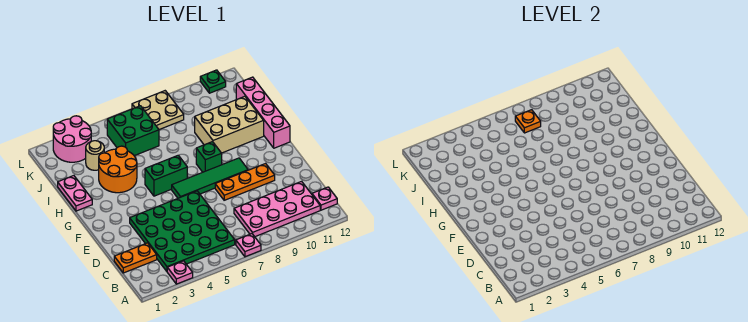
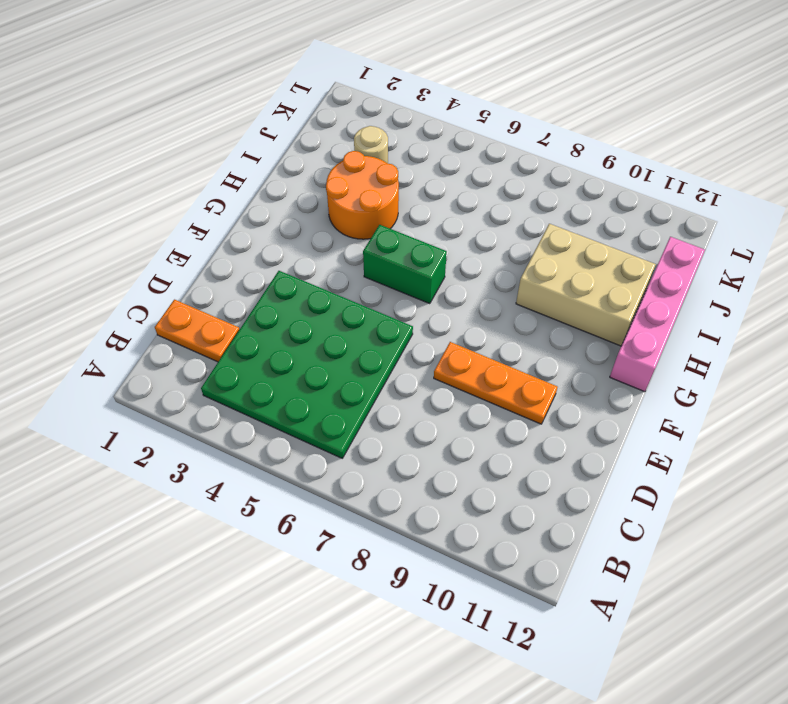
none -> pink plate A3 level 1
none -> pink plate A7 level 1
none -> pink plate B8:C11 level 1

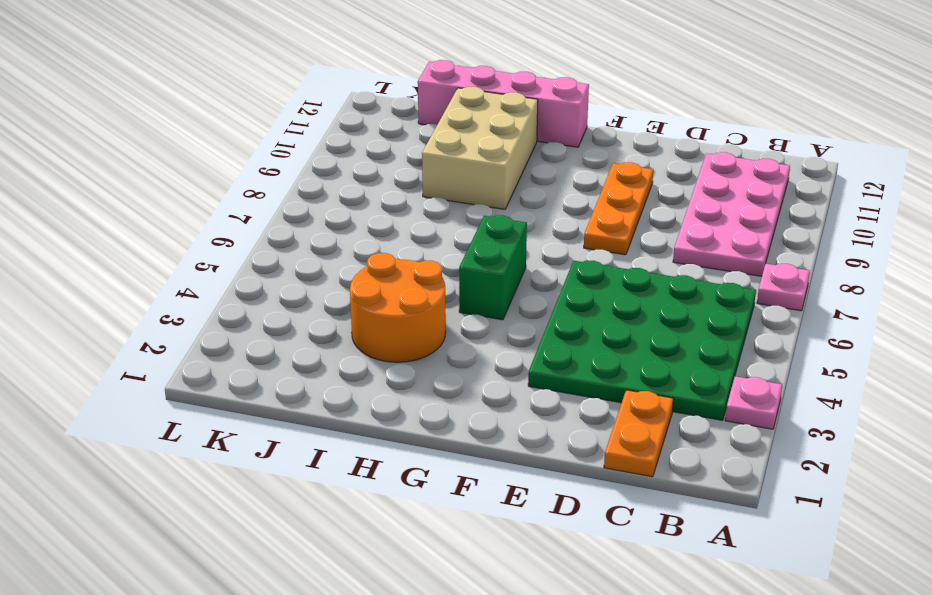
none -> pink plate B12 level 1
none -> green tile F6:F9 level 1
none -> green brick G8 level 1

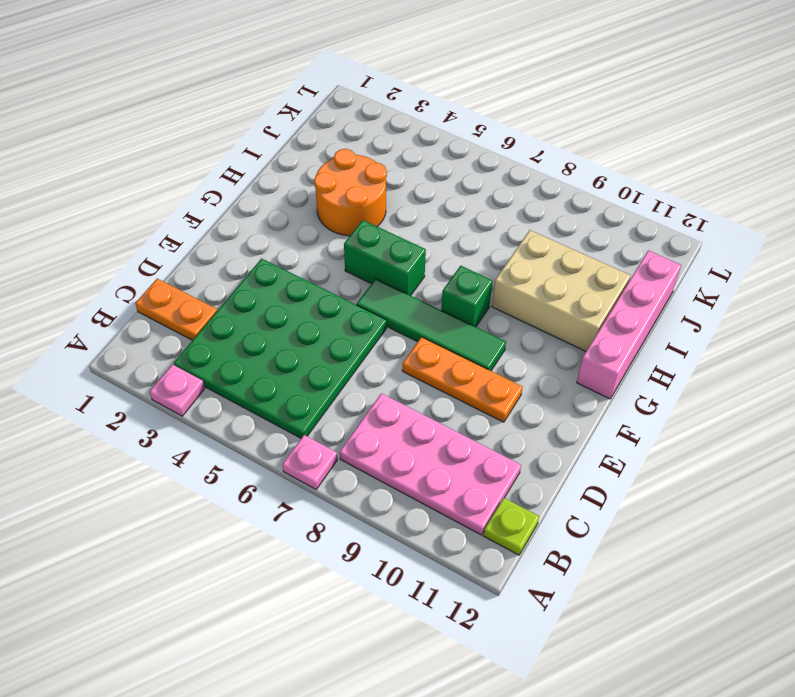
lime plate B12 level 1 -> pink plate B12 level 1
none -> pink plate H1:I1 level 1
none -> tan round brick J3 level 1
none -> green brick J5:K6 level 1

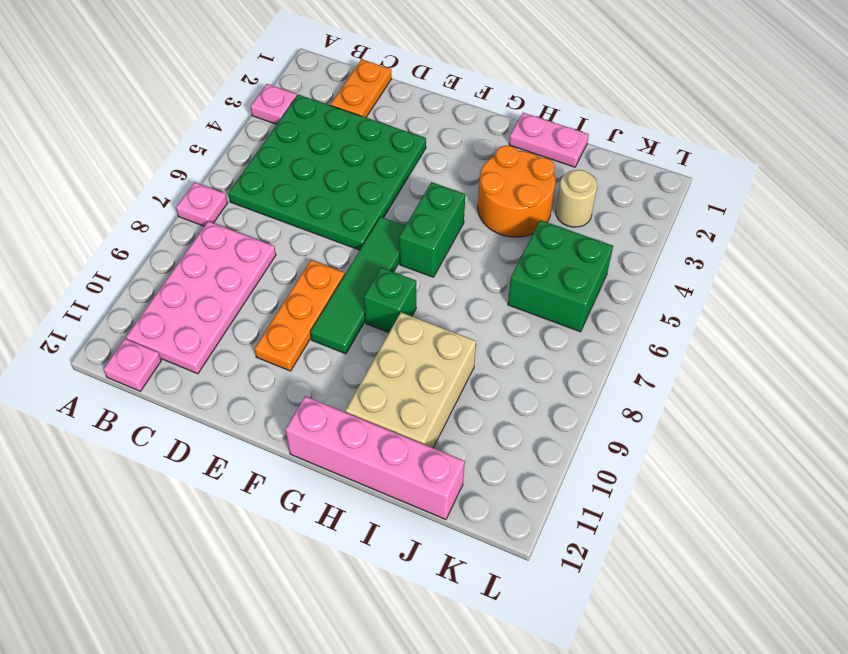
none -> pink round brick K2:L3 level 1
none -> tan plate K7:L8 level 1
none -> green plate L11 level 1

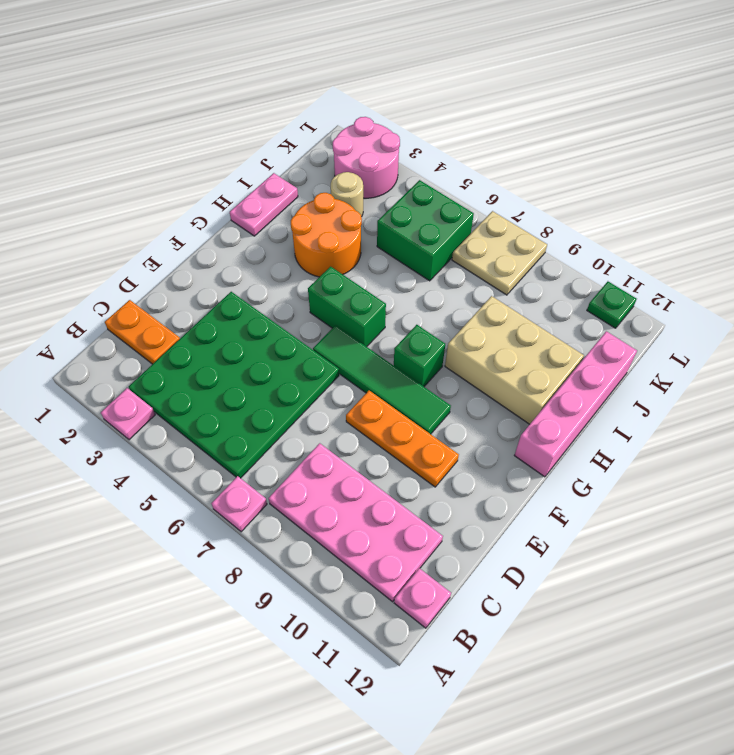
none -> orange plate K7 level 2

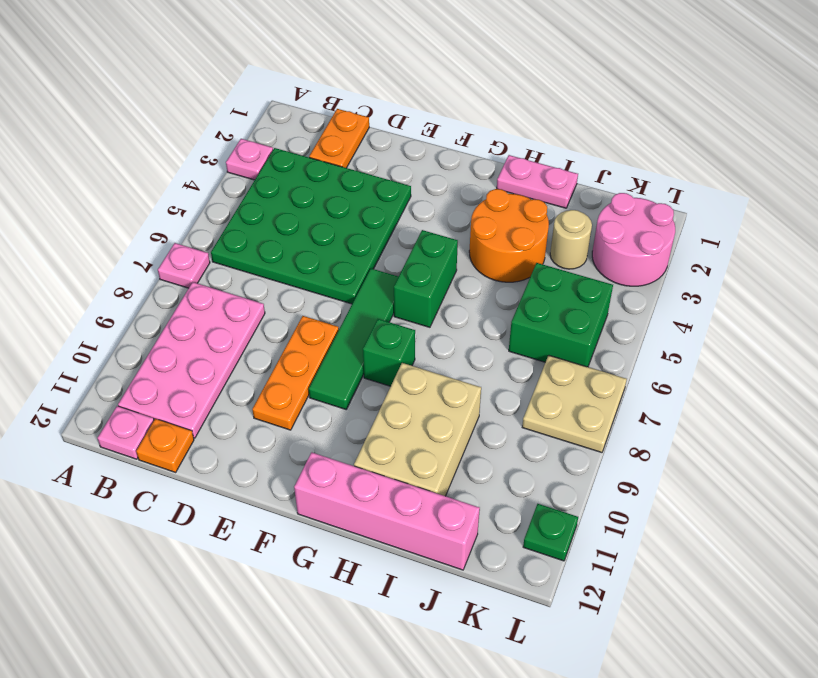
orange plate C12 level 1 -> orange plate K7 level 2

